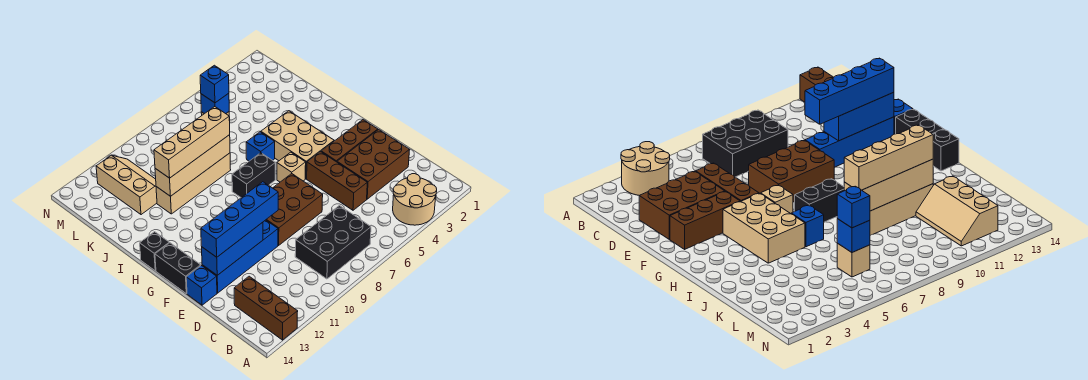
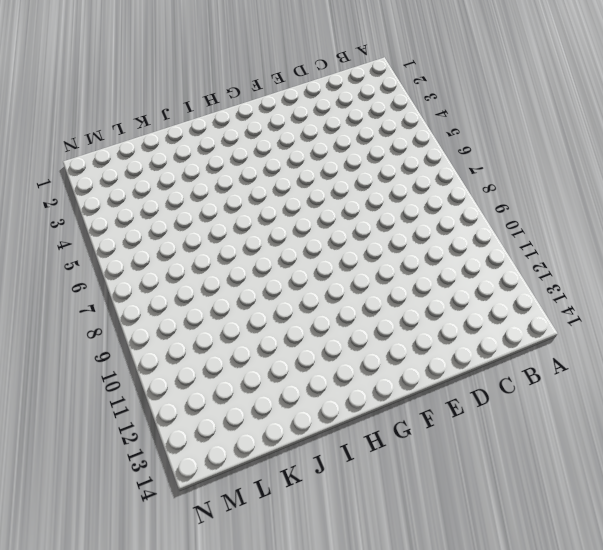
none -> tan round brick A3:B4 level 1
none -> brown brick A13:C13 level 1
none -> black brick B7:C9 level 1

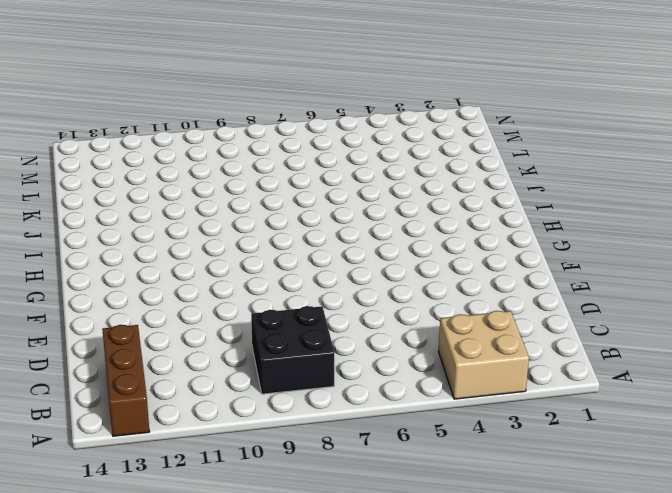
tan brick A3:B4 level 1 -> tan round brick A3:B4 level 1
black brick B8:C9 level 1 -> black brick B7:C9 level 1
none -> brown brick D2:E4 level 1
none -> brown brick D5:F5 level 1
none -> brown brick E7:F9 level 1

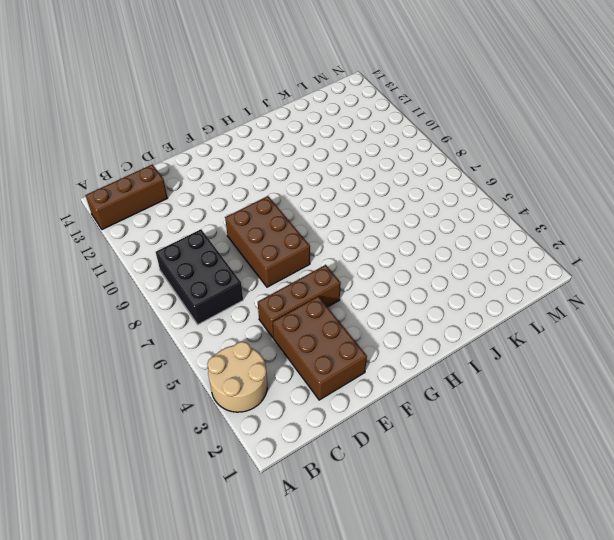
none -> blue brick E10:E13 level 1
none -> blue brick E14 level 1
none -> brown brick F2:F4 level 1

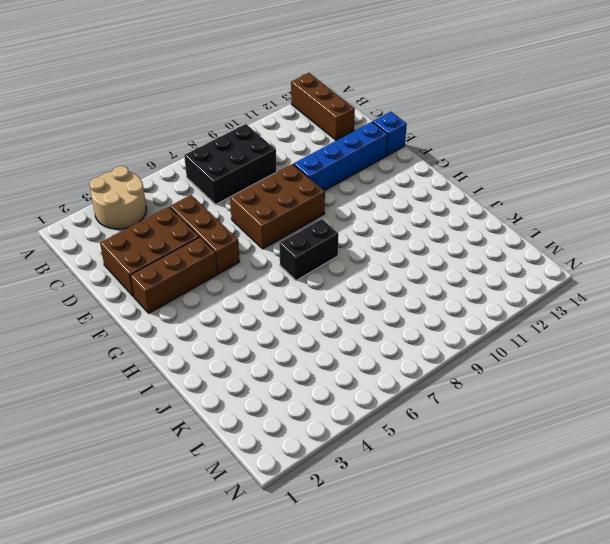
none -> black brick F14:G14 level 1
none -> tan brick G4:I5 level 1
none -> tan brick G6 level 1

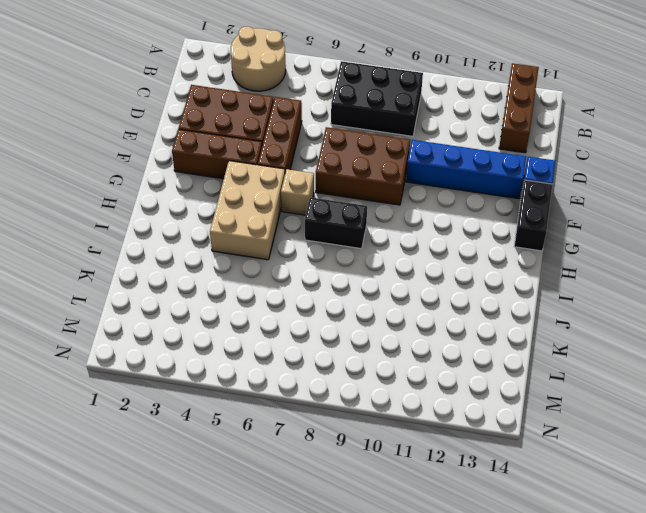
none -> black brick H14 level 1
none -> blue brick I6 level 1
none -> tan brick J8:J11 level 1

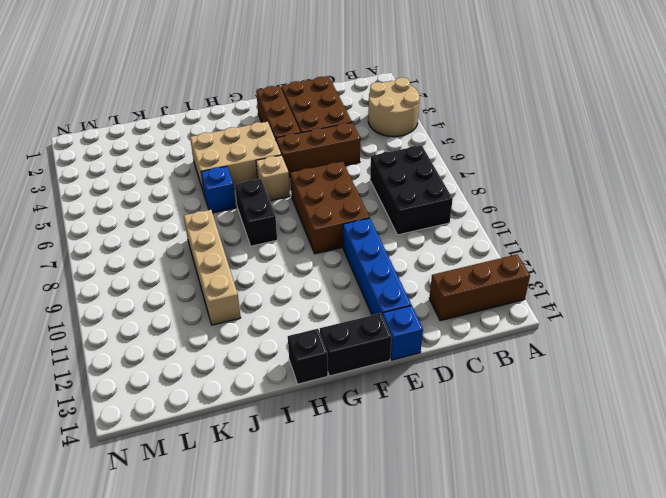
none -> tan slope K11:M12 level 1 top 12
none -> tan brick L6 level 1
none -> blue brick E11:E13 level 2

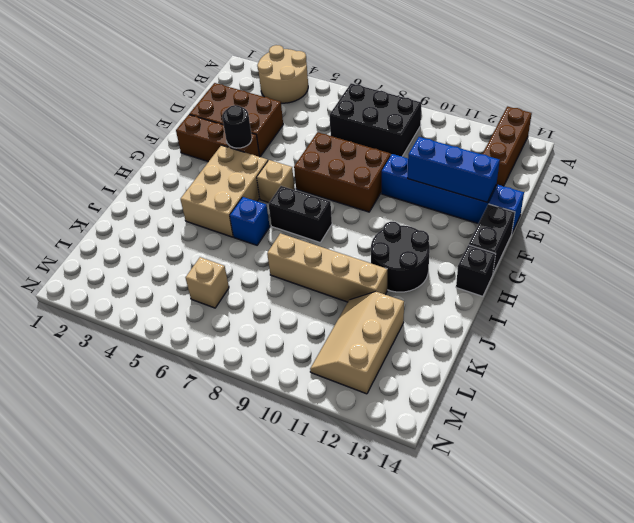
black round brick F4 level 2 -> none
black round brick H11:I12 level 1 -> none
none -> brown brick D5:F5 level 1
none -> tan brick J8:J11 level 2
none -> blue brick L6 level 2

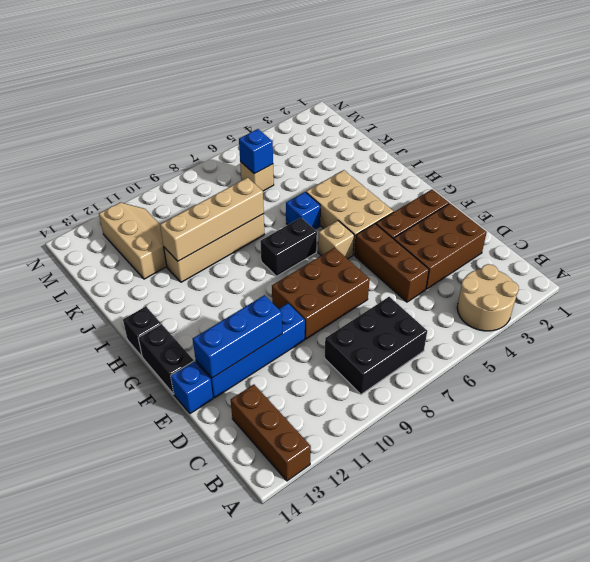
none -> blue brick E10:E13 level 3
none -> tan brick J8:J11 level 3
none -> blue brick L6 level 3

